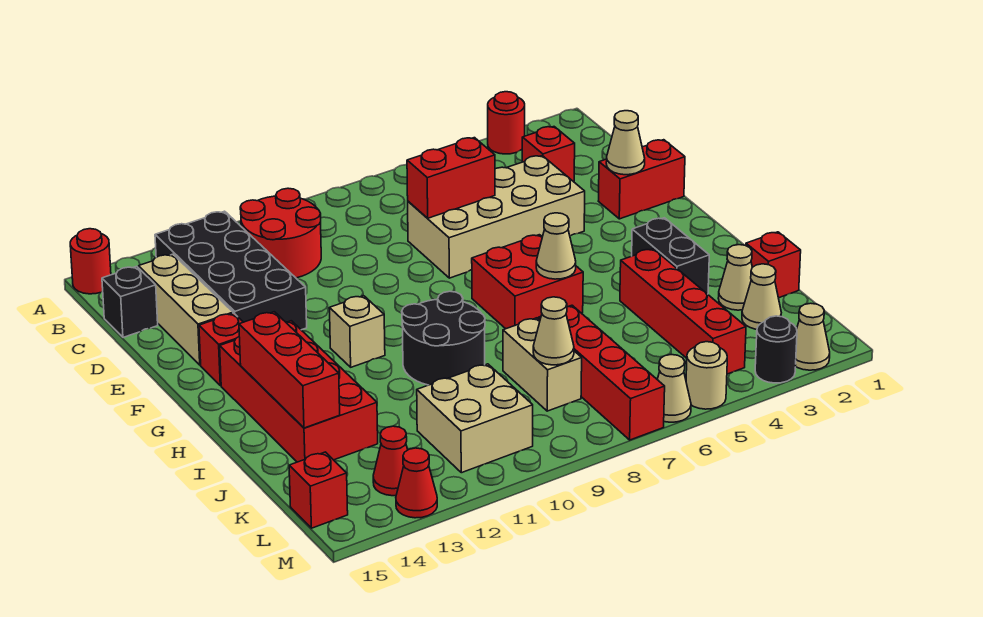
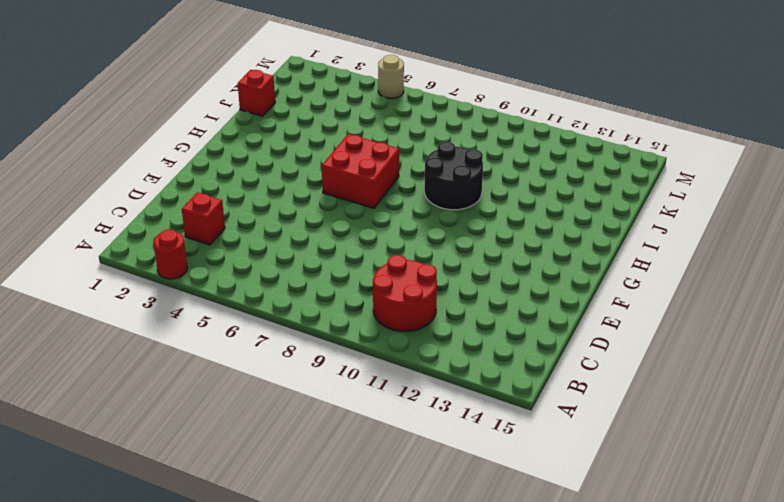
none -> red round brick A15 level 1
none -> black brick B12:E13 level 1
none -> tan brick C14:E14 level 1
none -> black brick C15 level 1

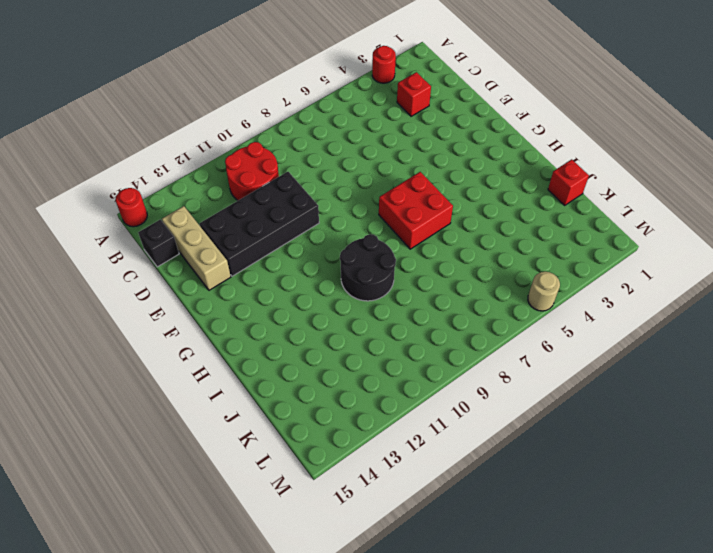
black brick D10:E13 level 1 -> black brick B12:E13 level 1
none -> tan brick D4:E7 level 1
none -> red brick E1:E2 level 1
none -> red brick F14 level 1
none -> tan brick G11 level 1

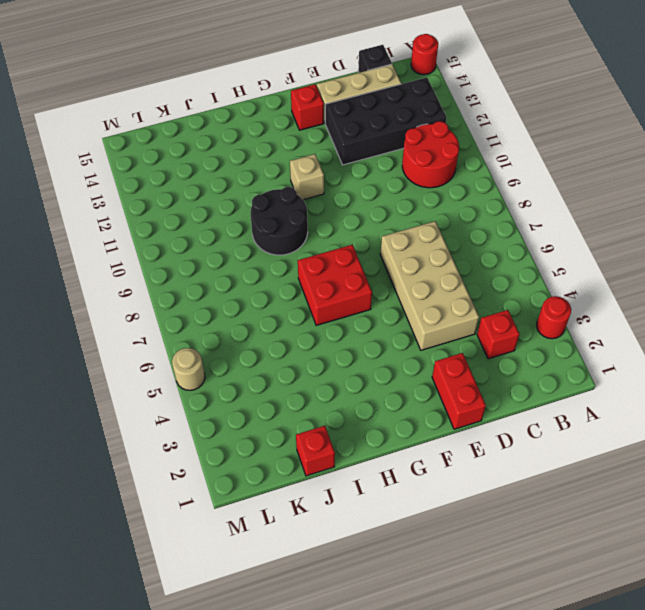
none -> red brick G13:J14 level 1
none -> black brick H3:I3 level 1
none -> red brick I4:L4 level 1
none -> tan cone J2 level 1

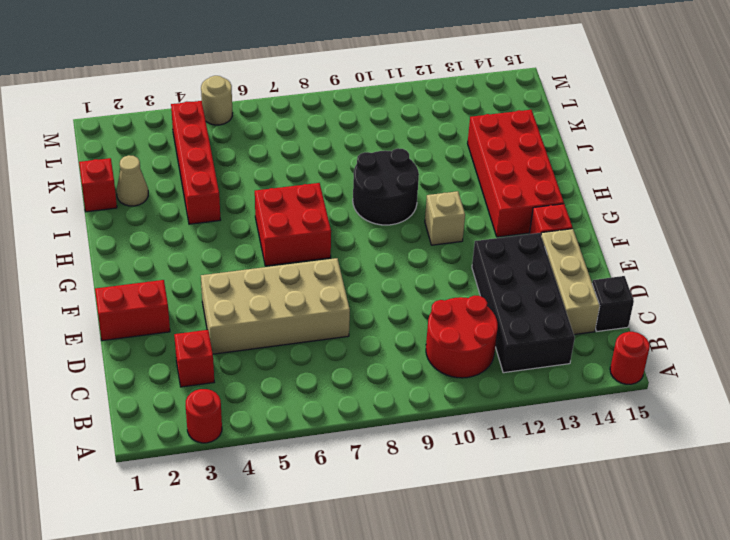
none -> black brick H3:I3 level 1
none -> red brick J7:M7 level 1
none -> tan brick J8:K8 level 1
none -> tan cone K2 level 1

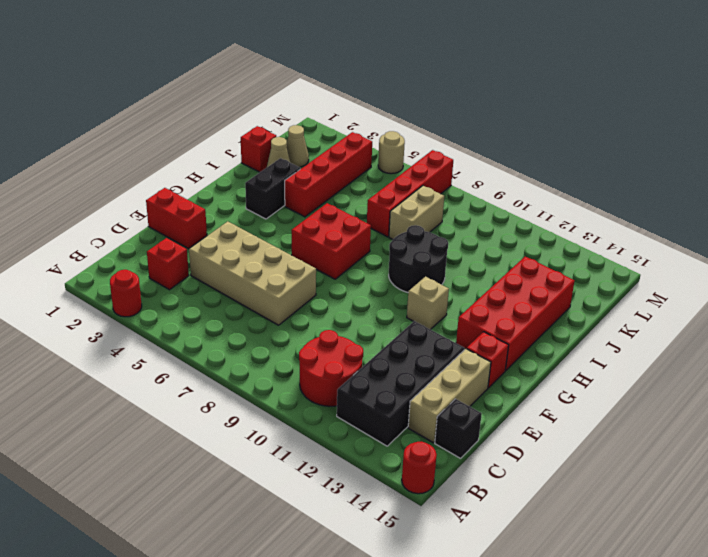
none -> tan brick K10:L11 level 1
none -> red cone L13 level 1
none -> red brick L15 level 1
none -> tan cone M2 level 1

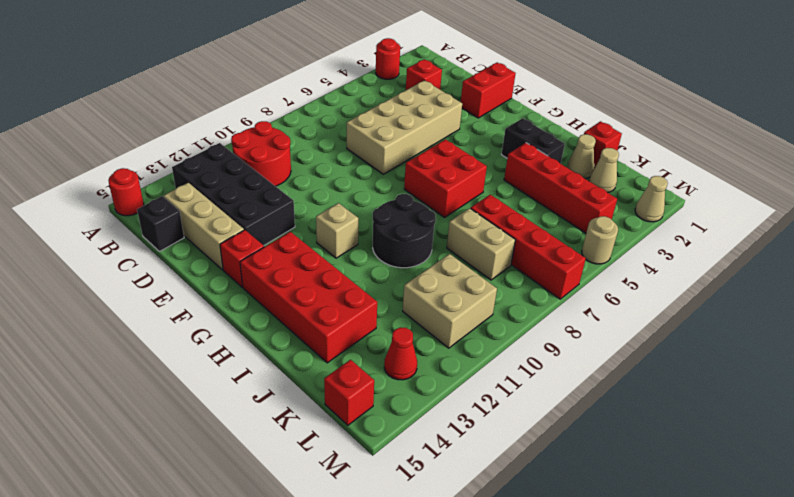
none -> black round brick M3 level 1
none -> tan cone M6 level 1
none -> red cone M13 level 1
none -> red brick D6:D7 level 2

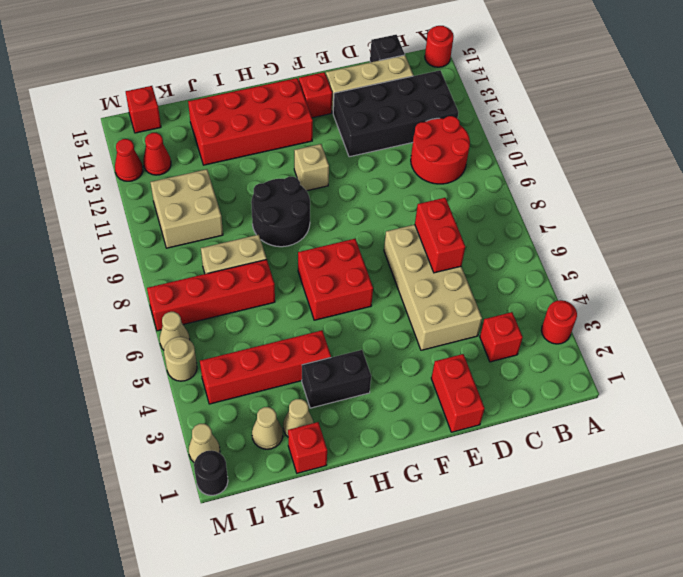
black round brick M1 level 1 -> black round brick M3 level 1
none -> tan cone E2 level 2
none -> tan cone H6 level 2
none -> red brick H14:J14 level 2
none -> tan cone K8 level 2

